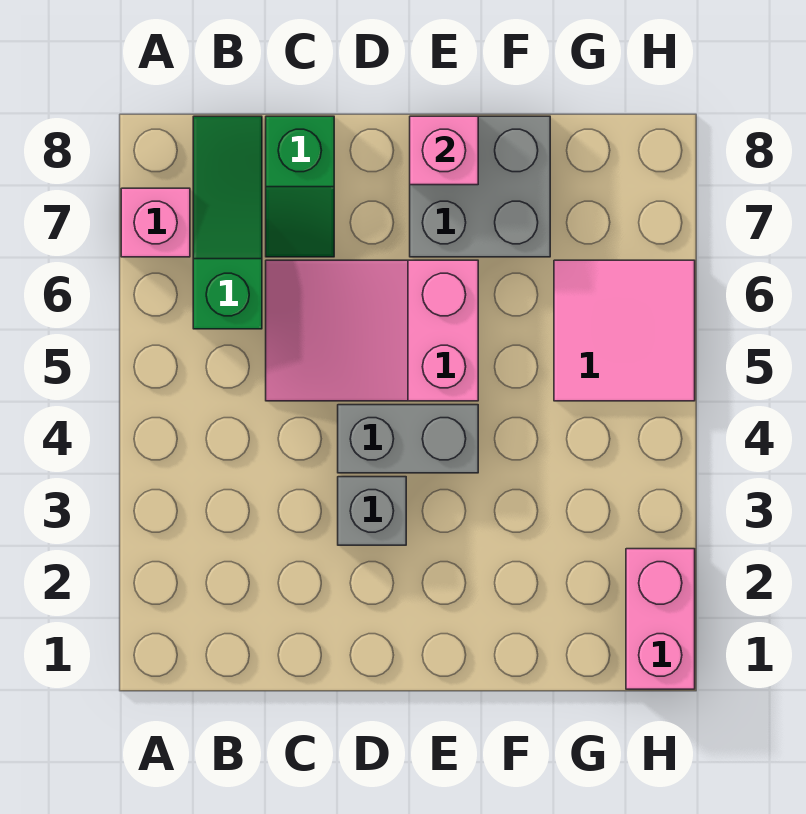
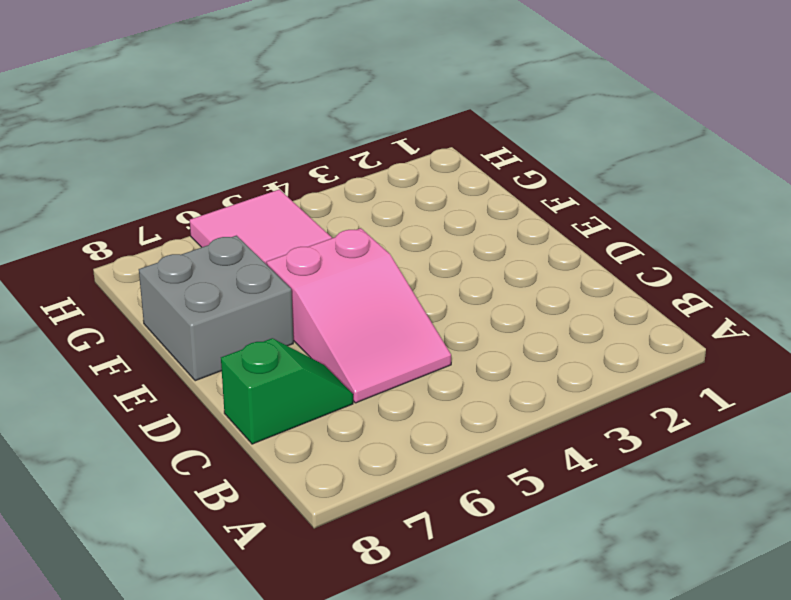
none -> pink brick A7 level 1
none -> green slope B6:B8 level 1 top 6

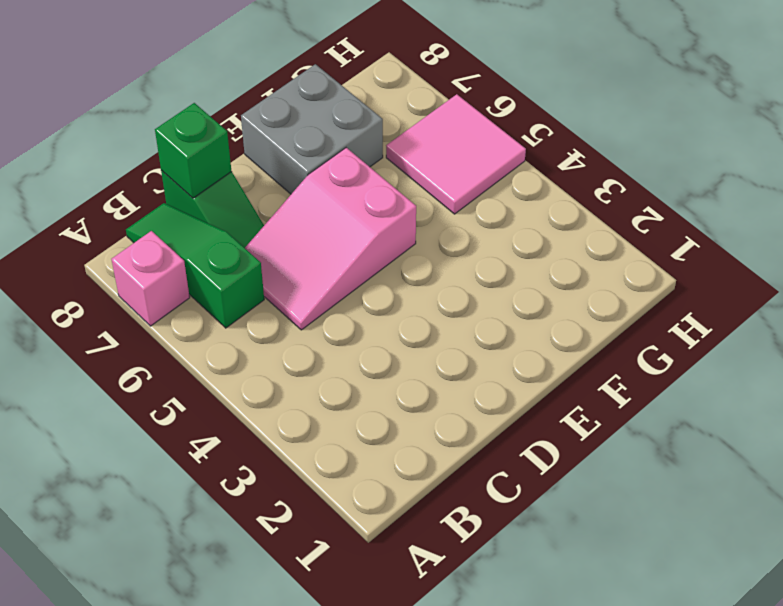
green brick C8 level 2 -> none
none -> grey brick D3 level 1
none -> grey brick D4:E4 level 1

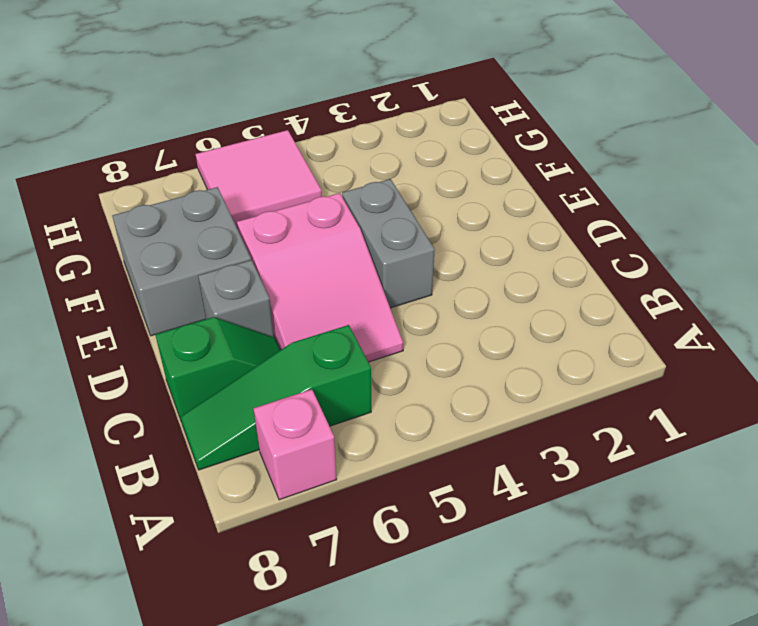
grey brick D7 level 1 -> grey brick D3 level 1
none -> pink brick H1:H2 level 1
none -> pink brick E8 level 2

